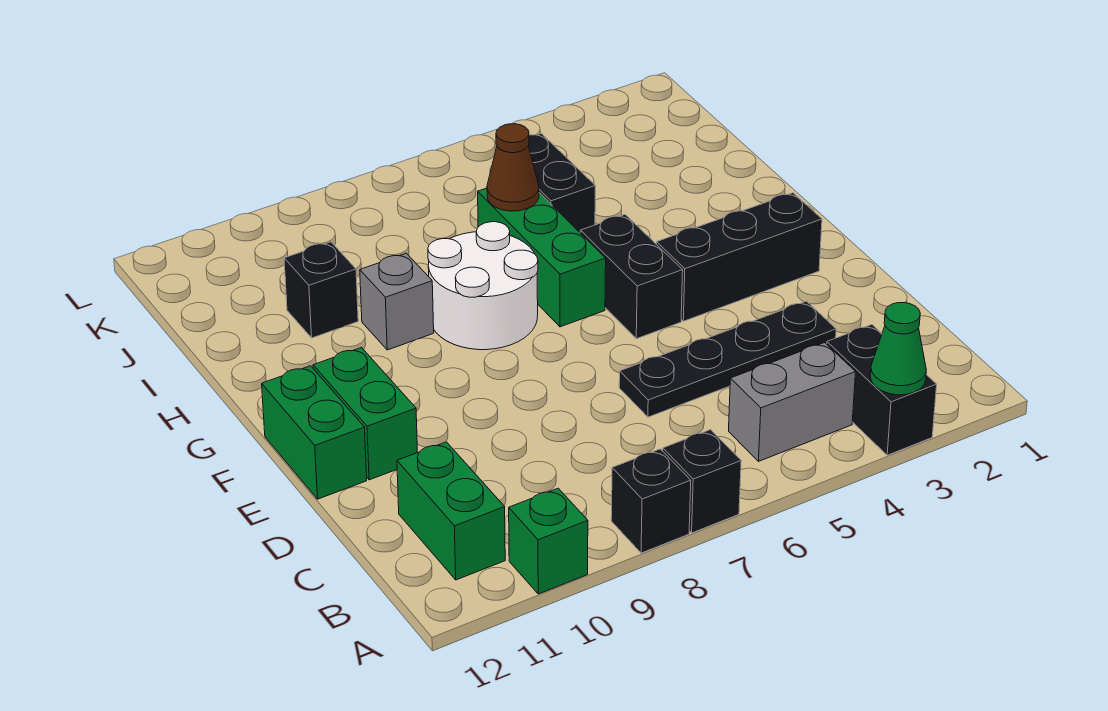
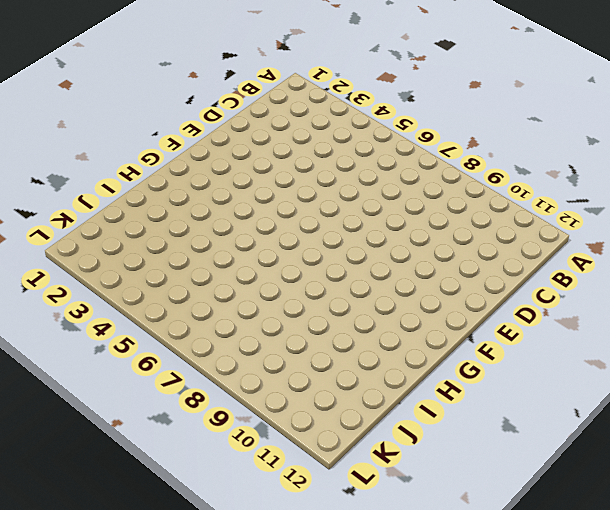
none -> black brick A3:B3 level 1
none -> black brick A7 level 1
none -> black brick A8 level 1

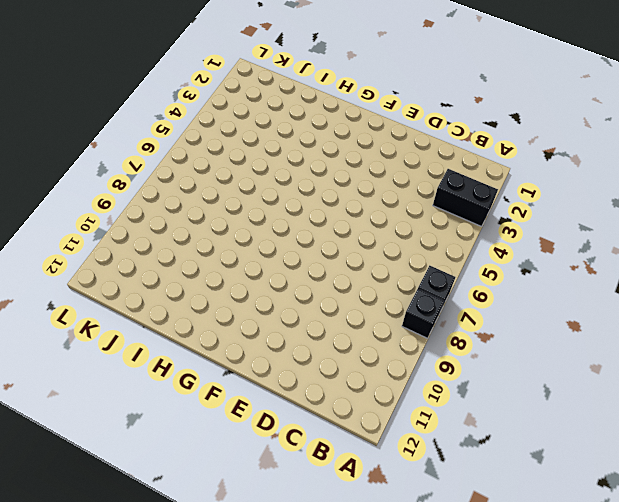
none -> green brick A10 level 1
none -> grey brick B4:B5 level 1
none -> green brick B11:C11 level 1

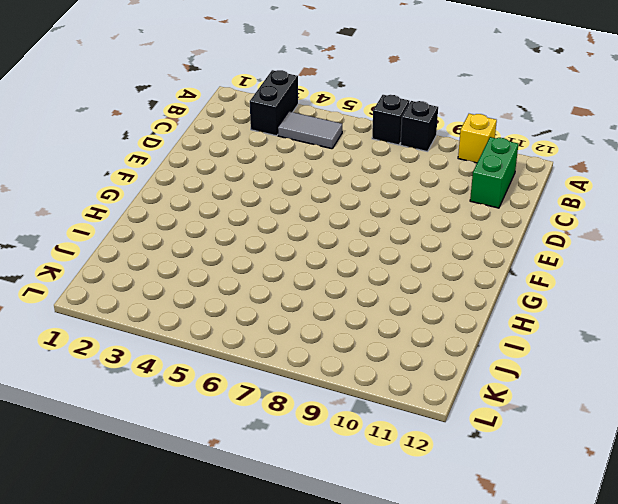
yellow brick A10 level 1 -> green brick A10 level 1
grey tile B4:B5 level 1 -> grey brick B4:B5 level 1
none -> black plate D3:D6 level 1
none -> green brick E11:F11 level 1
none -> green brick E12:F12 level 1

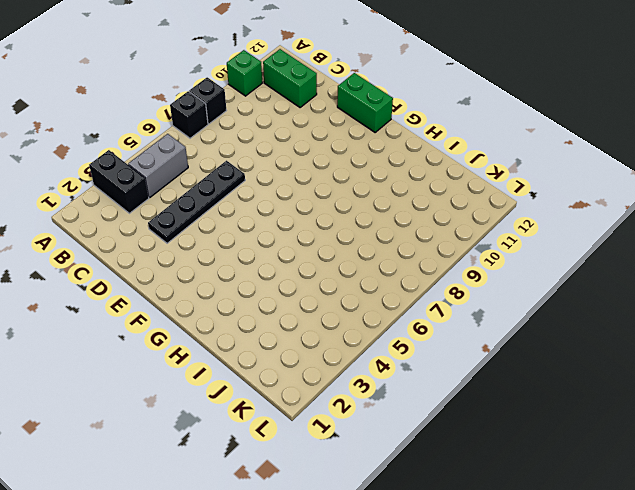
none -> green brick E11:F11 level 1
none -> black brick F2:F4 level 1
none -> black brick F5:G5 level 1

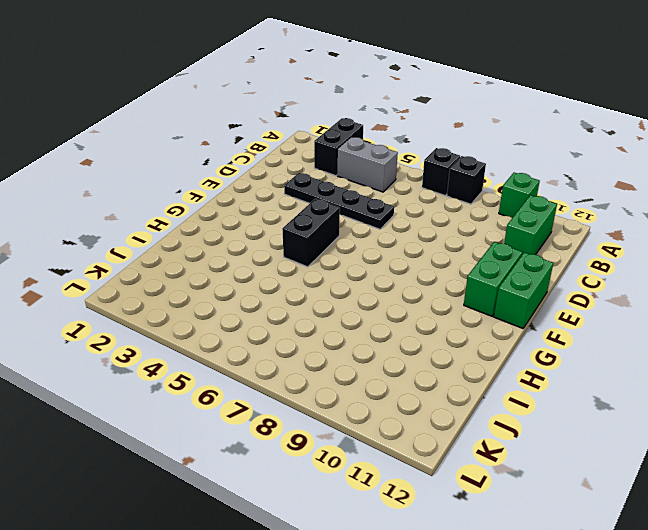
none -> black brick F2:F4 level 1
none -> green brick G6:I6 level 1
none -> white round brick G7:H8 level 1

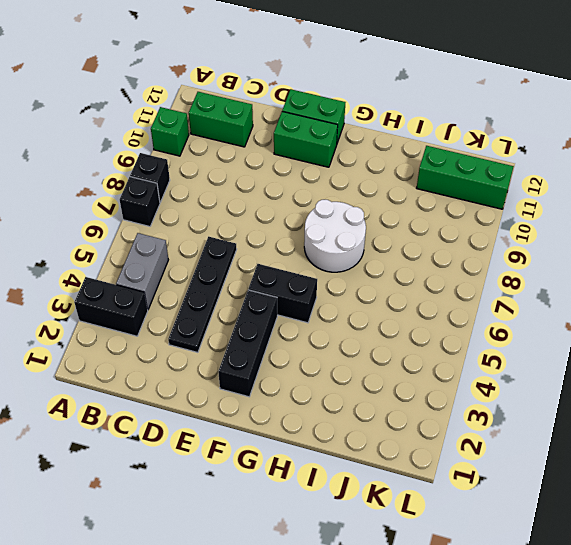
green brick J11:L11 level 1 -> green brick G6:I6 level 1
none -> grey brick H9 level 1
none -> black brick I5:J5 level 1
none -> black brick I10 level 1

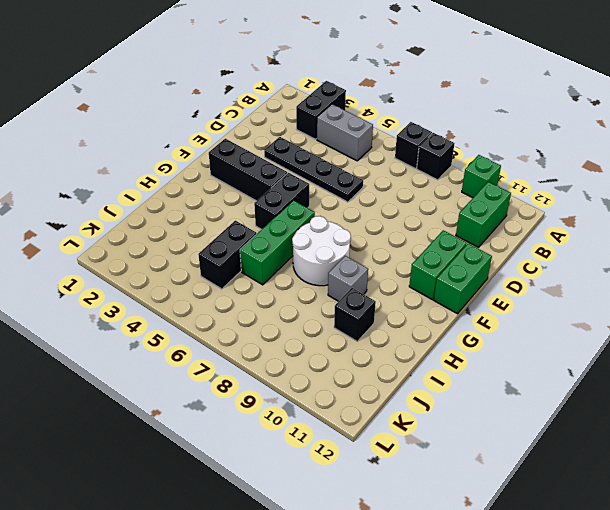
none -> green cone A3 level 2
none -> brown cone I6 level 2

